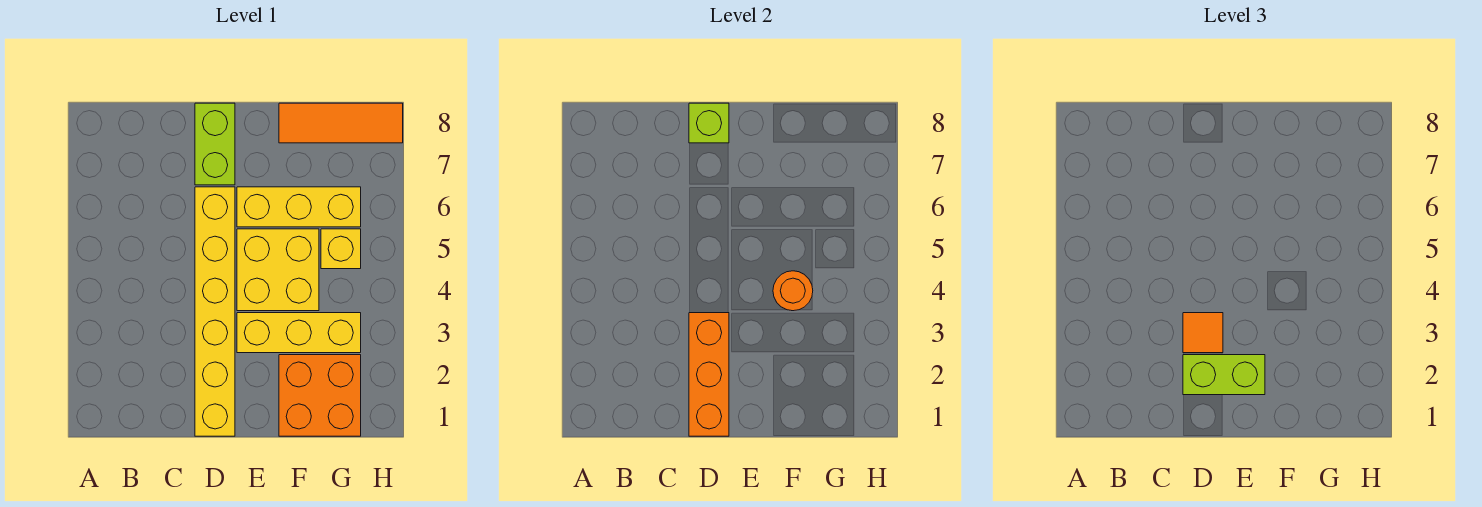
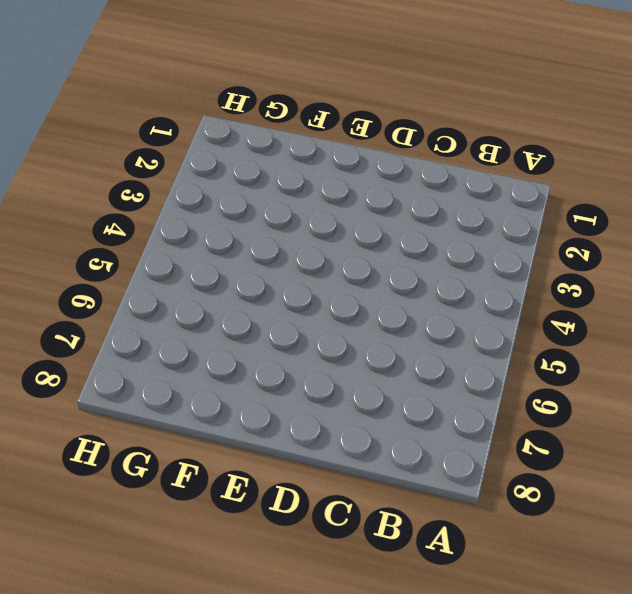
none -> yellow brick D1:D6 level 1
none -> lime brick D7:D8 level 1
none -> yellow brick E3:G3 level 1

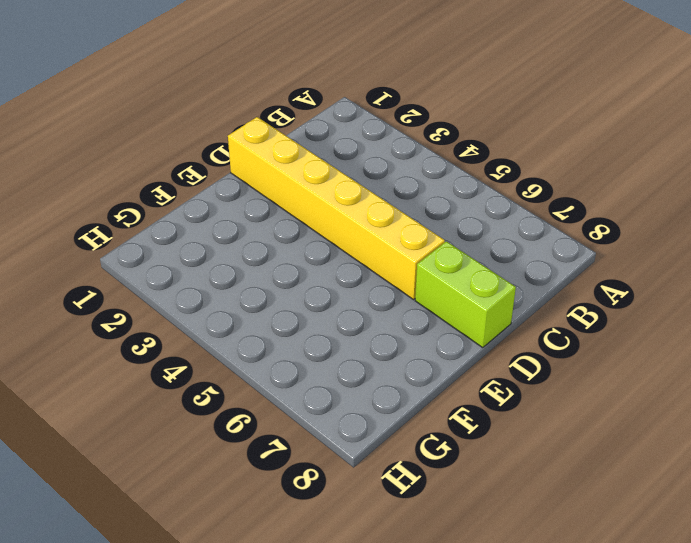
none -> yellow brick E3:G3 level 1
none -> yellow brick E4:F5 level 1
none -> yellow brick E6:G6 level 1

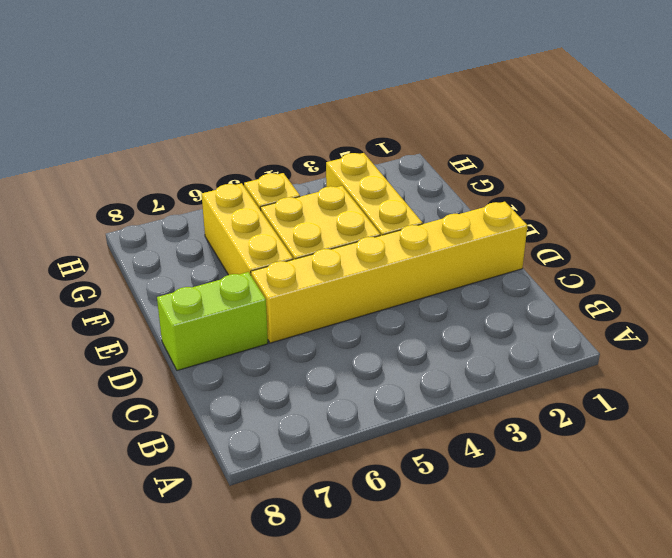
none -> orange brick F1:G2 level 1
none -> orange tile F8:H8 level 1
none -> orange brick D1:D3 level 2

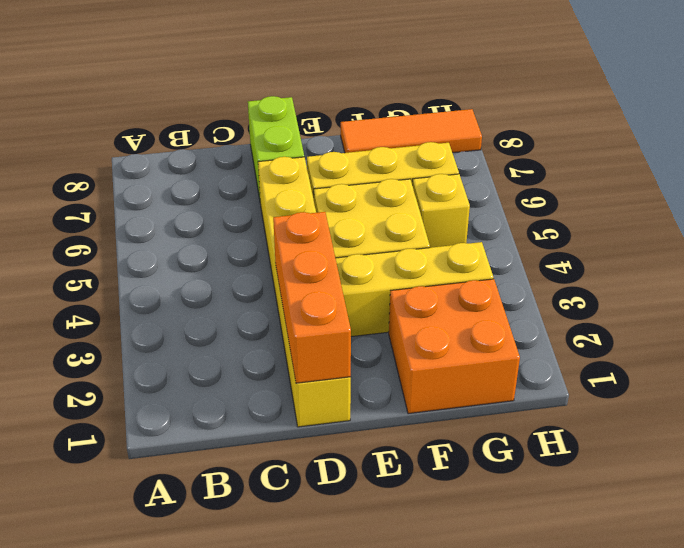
none -> lime brick D8 level 2
none -> orange round brick F4 level 2
none -> lime brick D2:E2 level 3

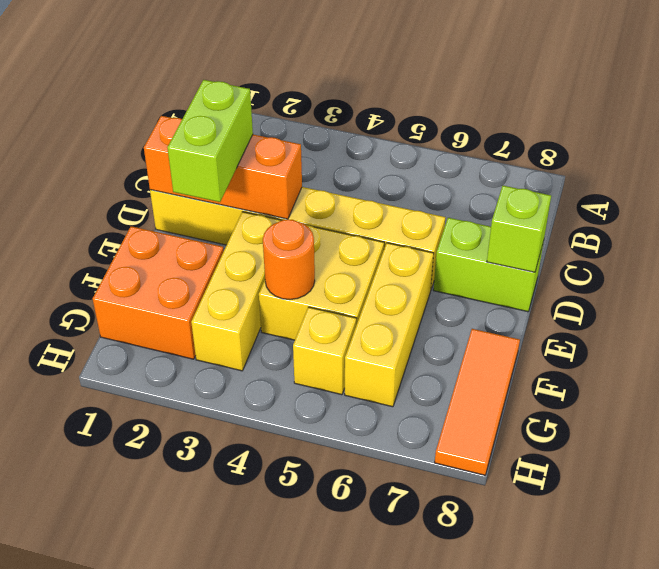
none -> orange tile D3 level 3

